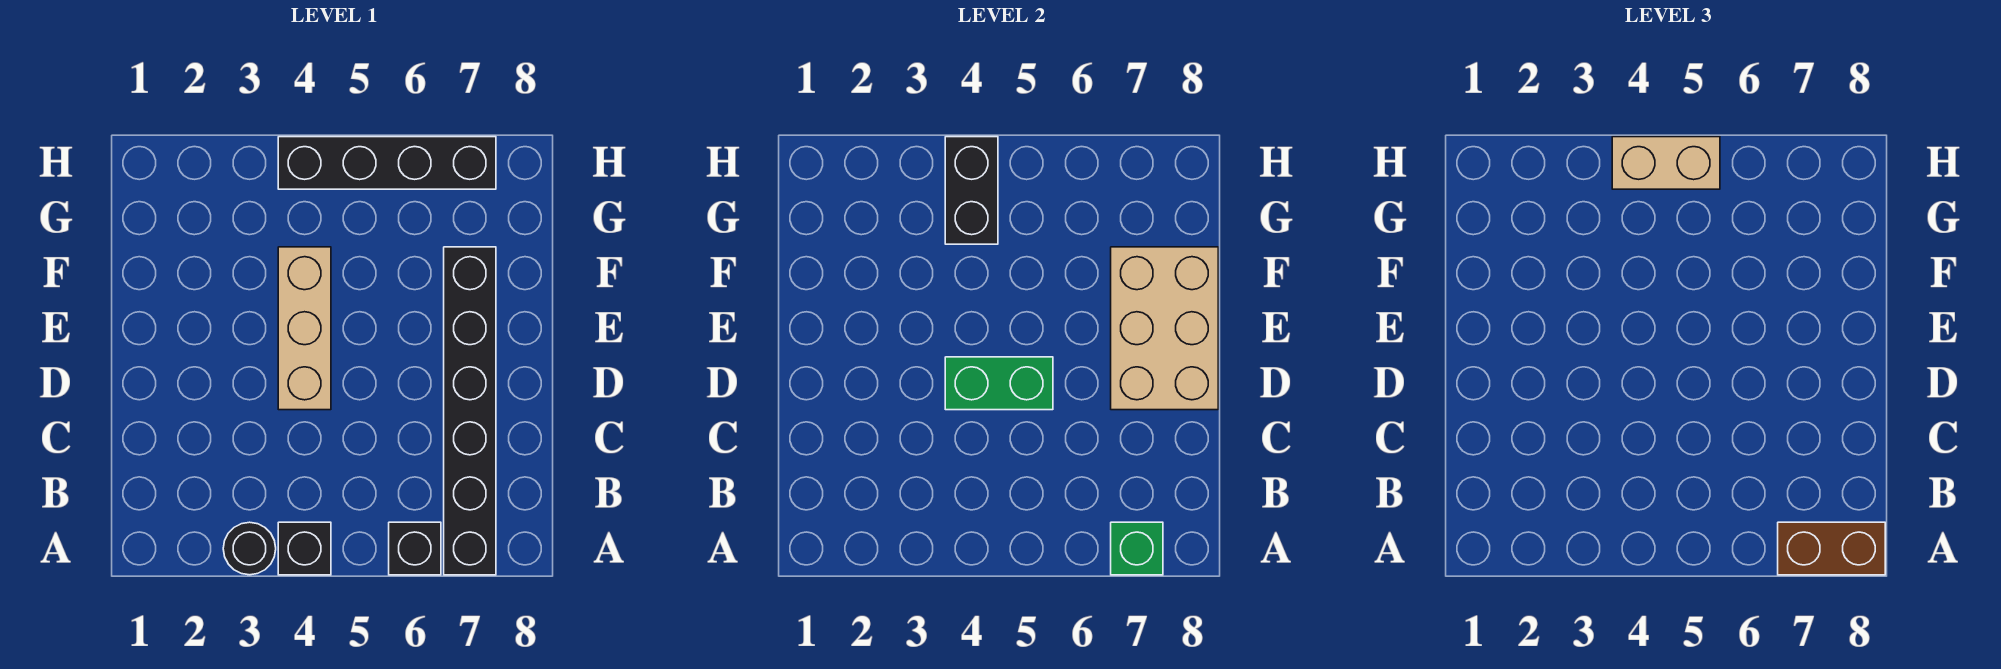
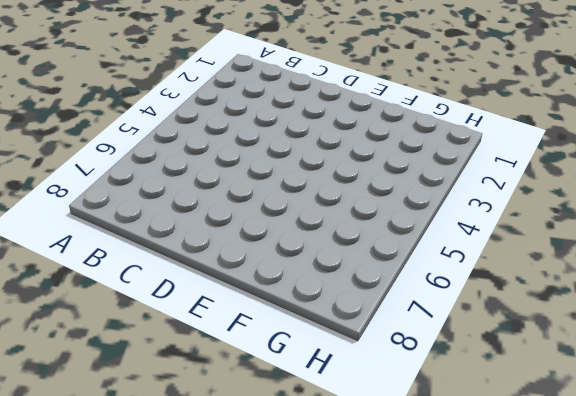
none -> black round brick A3 level 1
none -> black brick A4 level 1
none -> black brick A6 level 1

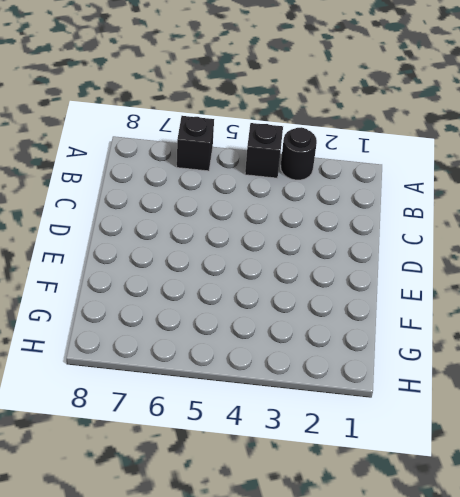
none -> black brick A7:F7 level 1
none -> tan brick D4:F4 level 1
none -> black brick H4:H7 level 1

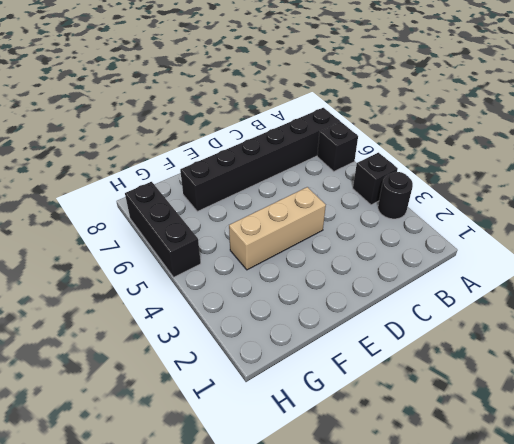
black brick H5:H7 level 1 -> black brick H4:H7 level 1
none -> green brick A7 level 2
none -> green brick D4:D5 level 2
none -> tan brick D7:F8 level 2

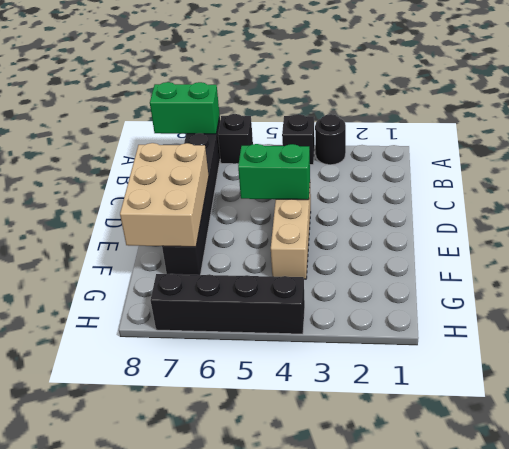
green brick A7:A8 level 2 -> green brick A7 level 2
none -> black brick G4:H4 level 2
none -> brown brick A7:A8 level 3
none -> tan brick H4:H5 level 3

